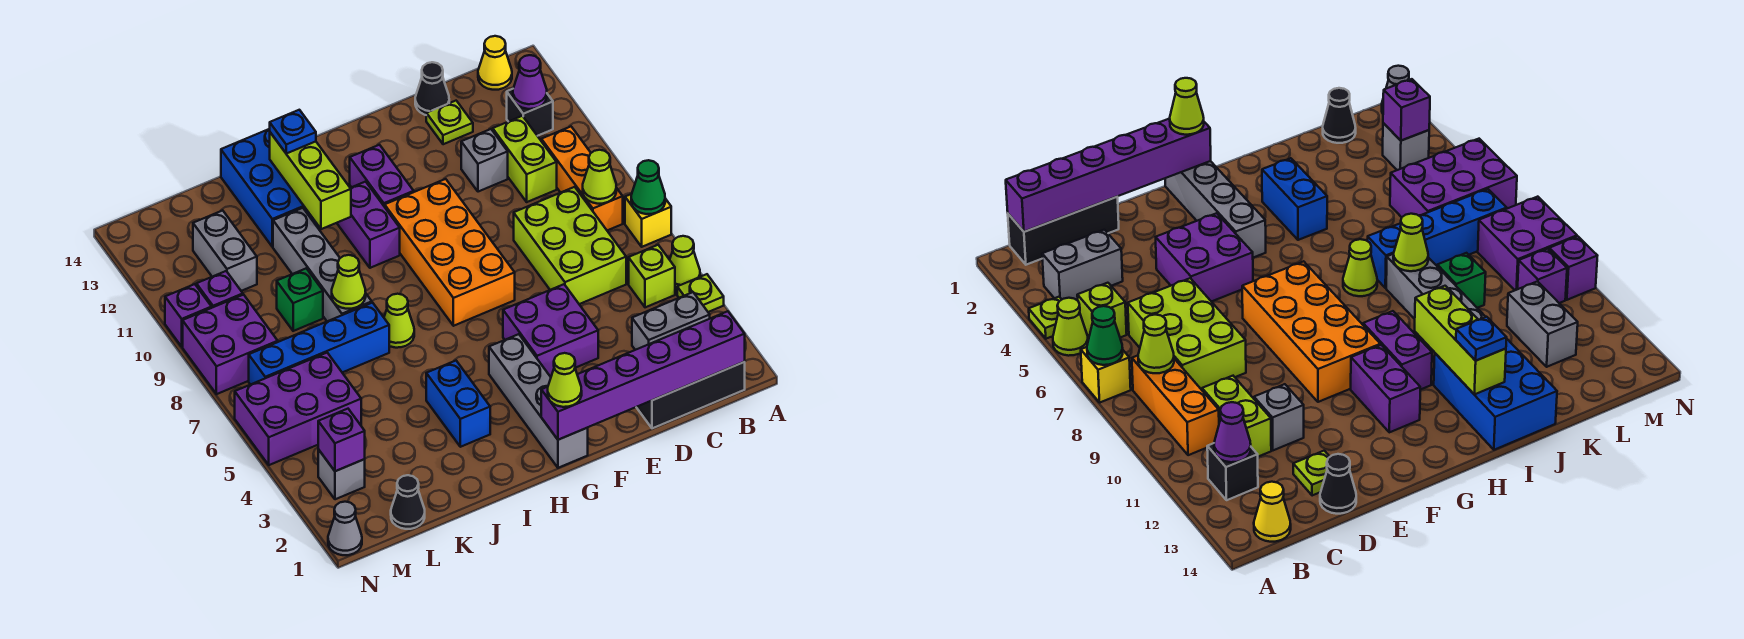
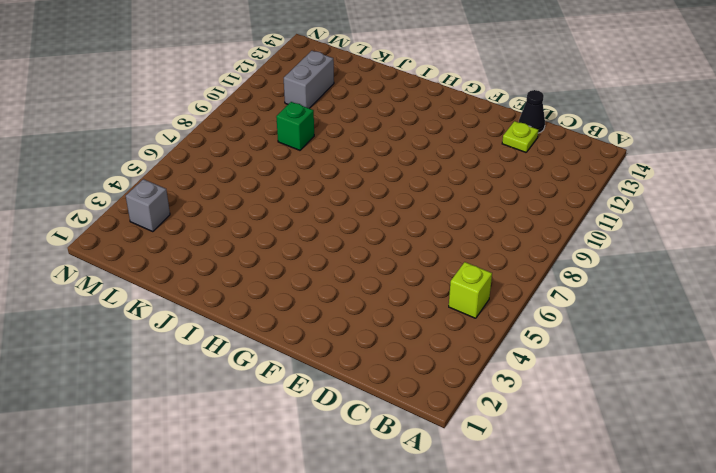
none -> lime plate A4 level 1
none -> lime cone A5 level 1
none -> yellow brick A7 level 1
none -> black brick B1:D1 level 1

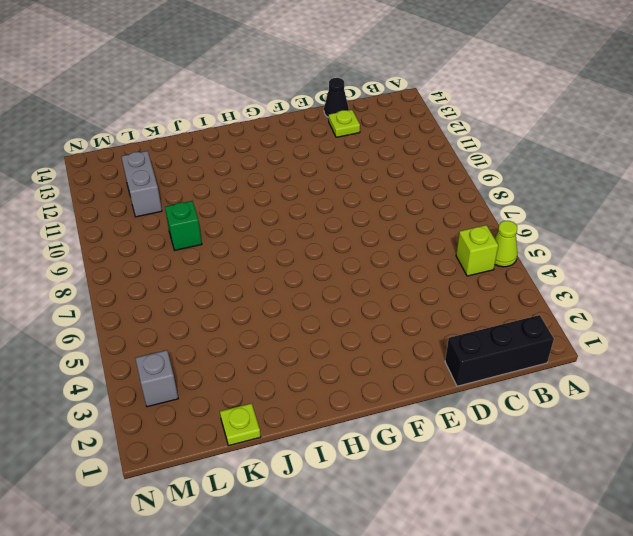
lime plate K1 level 1 -> lime plate A4 level 1
none -> yellow brick A7 level 1
none -> grey brick B3:C3 level 1
none -> orange brick B8:B10 level 1
none -> black brick B12 level 1

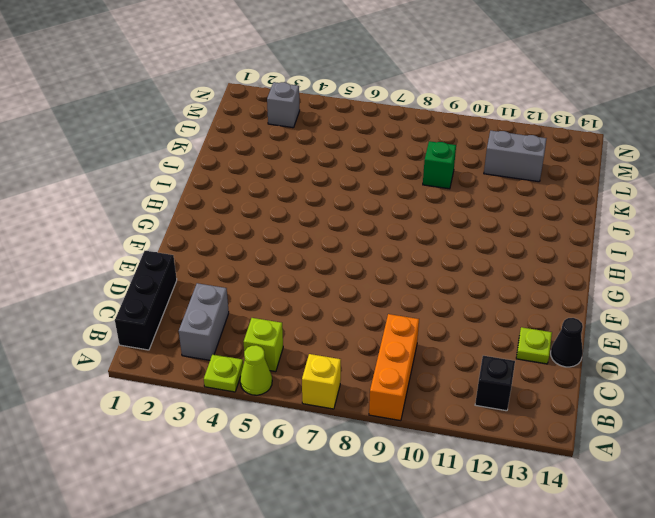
orange brick A9:C9 level 1 -> orange brick B8:B10 level 1
none -> yellow cone B14 level 1
none -> lime brick C6:D8 level 1
none -> lime brick C10:C11 level 1
none -> grey brick D11 level 1

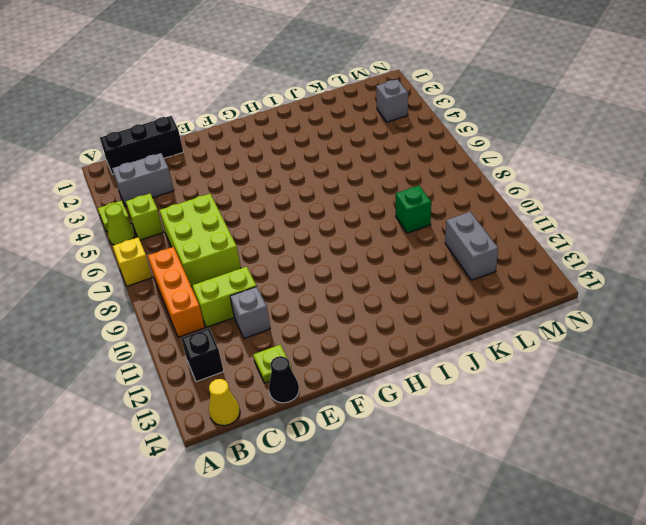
lime brick C10:D10 level 1 -> lime brick C10:C11 level 1
none -> purple brick E4:F5 level 1
none -> orange brick F7:G10 level 1
none -> grey brick G1:G4 level 1
none -> purple brick G11:G12 level 1

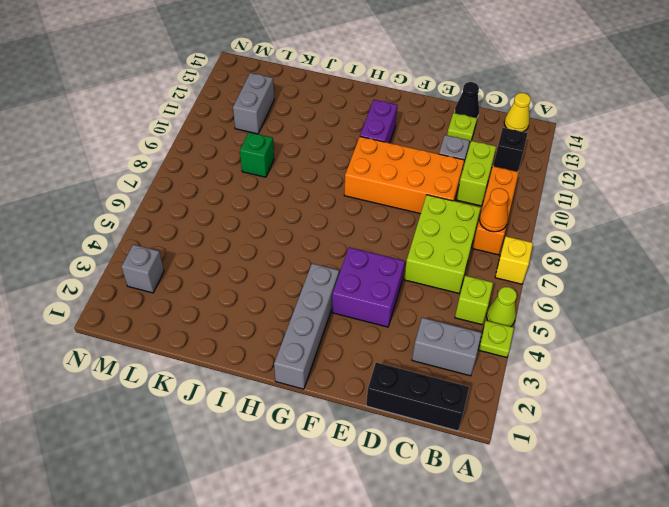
orange cone B8 level 2 -> lime cone B8 level 2
orange brick D9:G10 level 1 -> orange brick F7:G10 level 1
none -> purple brick H10:H11 level 1
none -> blue brick I3:I4 level 1
none -> lime cone I7 level 1
none -> blue brick I12:J14 level 1

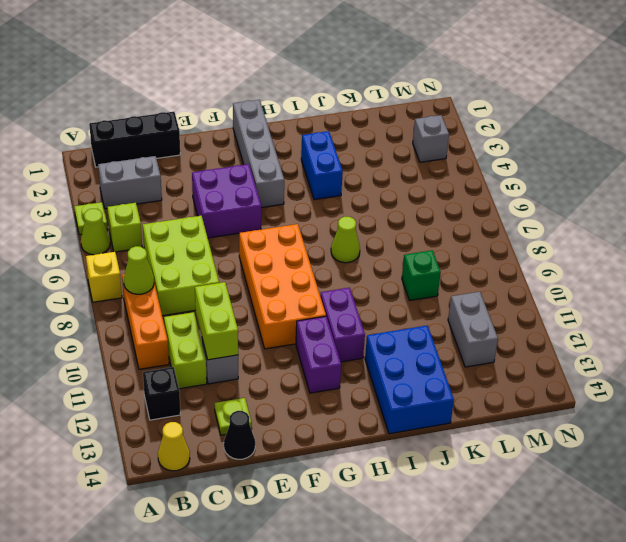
lime brick D10:D11 level 2 -> none
none -> blue brick J7:M7 level 1
none -> grey brick J8:J11 level 1
none -> black cone L1 level 1
none -> purple brick L5:N6 level 1

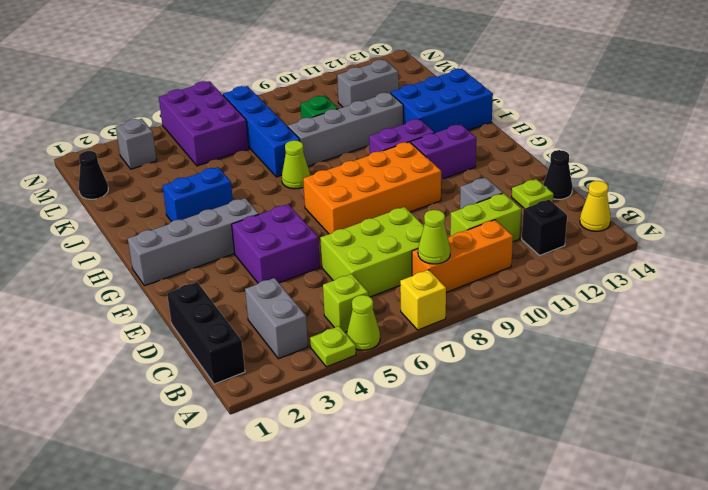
none -> purple brick M8:N9 level 1
none -> purple brick M10 level 1
none -> grey cone N1 level 1
none -> purple brick N10 level 1

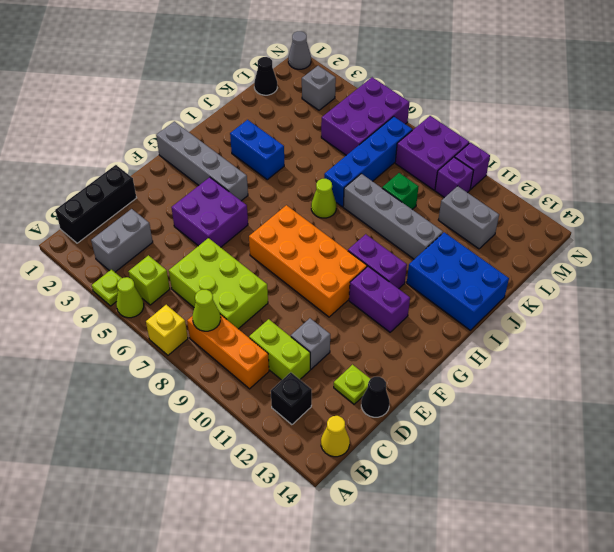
none -> green cone A7 level 2
none -> purple brick B1:G1 level 2
none -> purple cone B12 level 2
none -> lime brick I11:I13 level 2

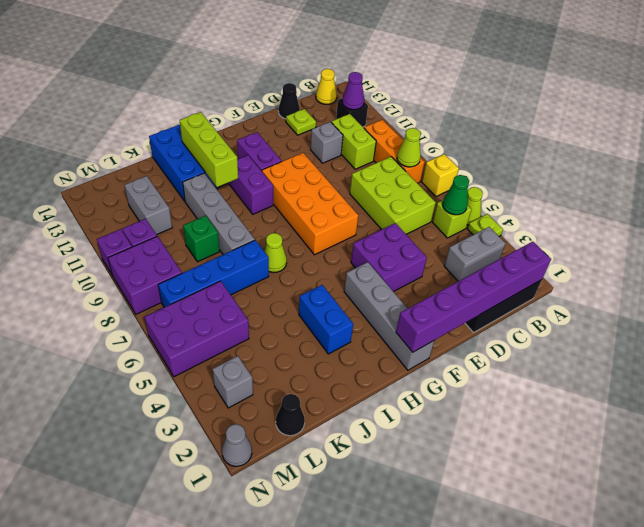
green cone B5 level 2 -> green cone A7 level 2
none -> lime cone J8 level 2
none -> purple brick M3 level 2
none -> lime cone G1 level 3
none -> blue plate I13 level 3

